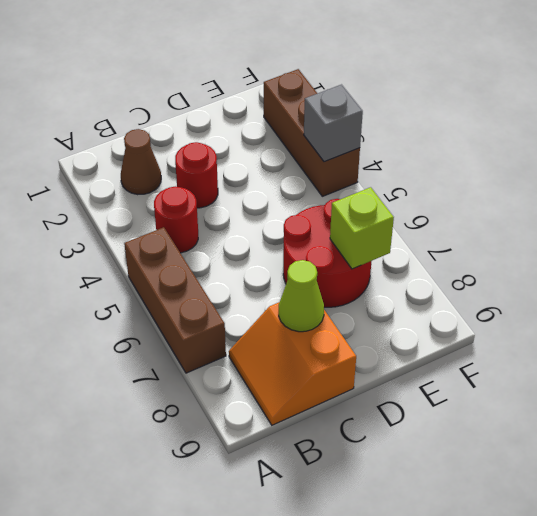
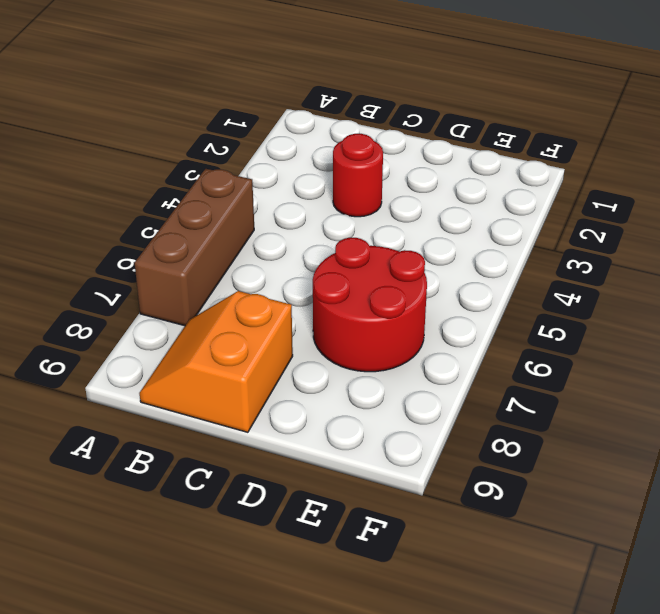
none -> brown cone B2 level 1
none -> red round brick B4 level 1

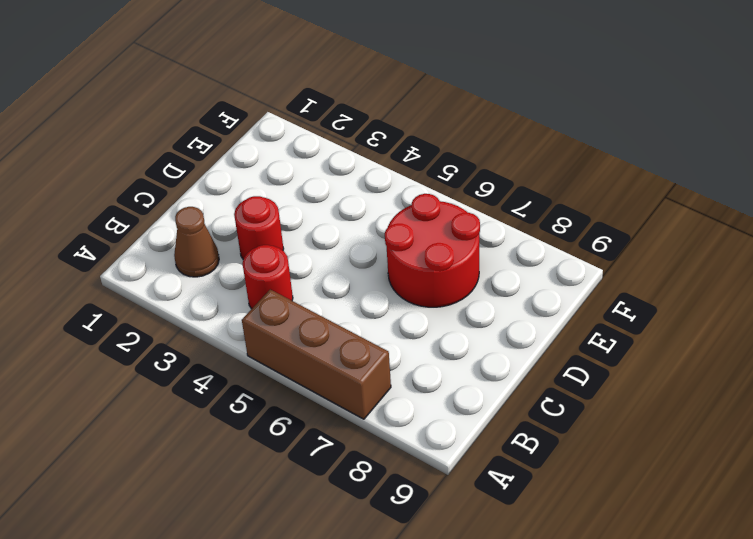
none -> orange slope B8:C9 level 1 top C
none -> brown brick F2:F4 level 1

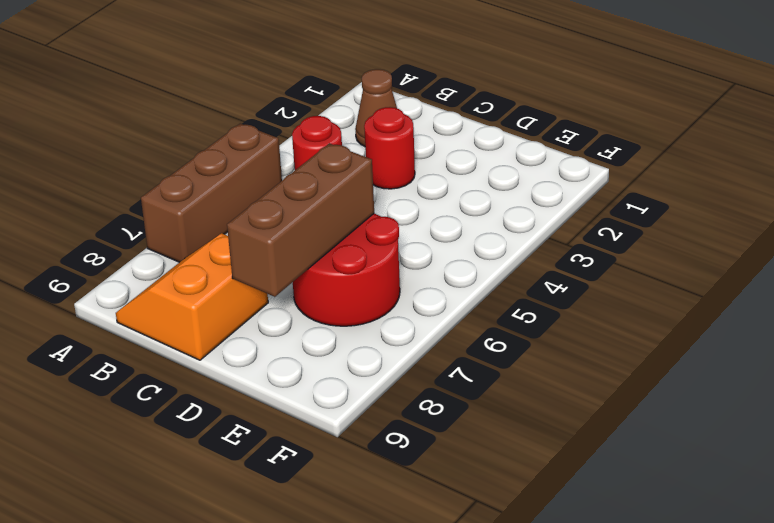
brown brick D6:D8 level 2 -> brown brick F2:F4 level 1
none -> lime cone C8 level 2
none -> lime brick E7 level 2

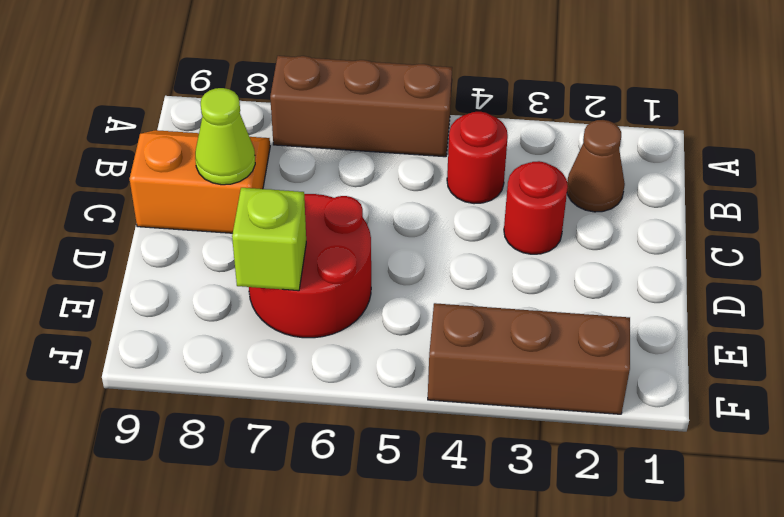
none -> grey brick F4 level 2

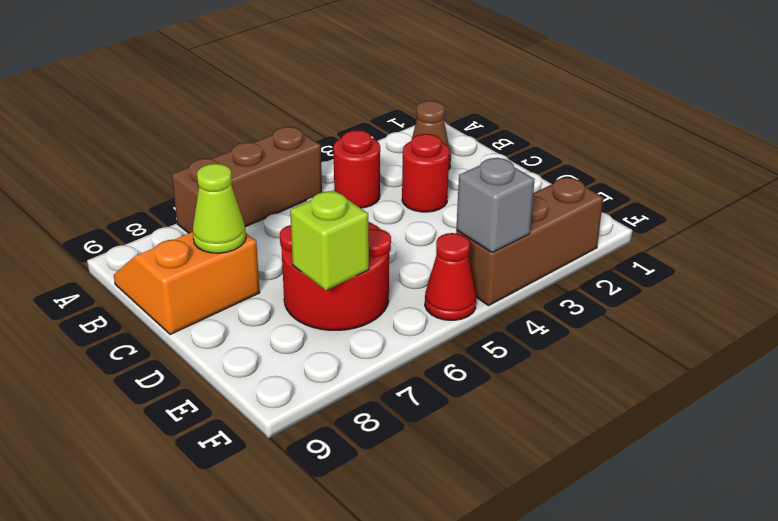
red cone F5 level 1 -> none

